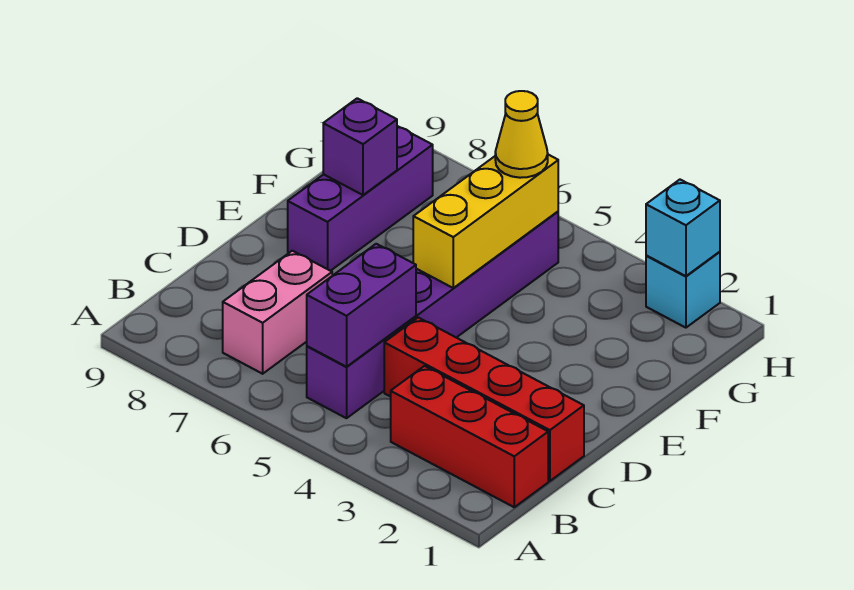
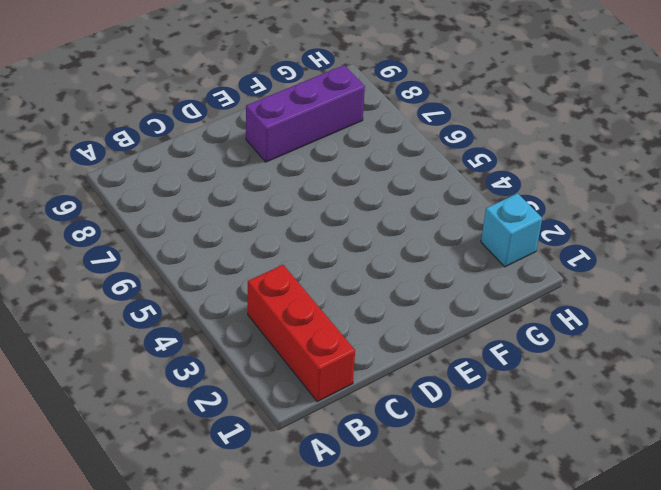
none -> purple brick B5:G5 level 1
none -> pink brick B7:C7 level 1

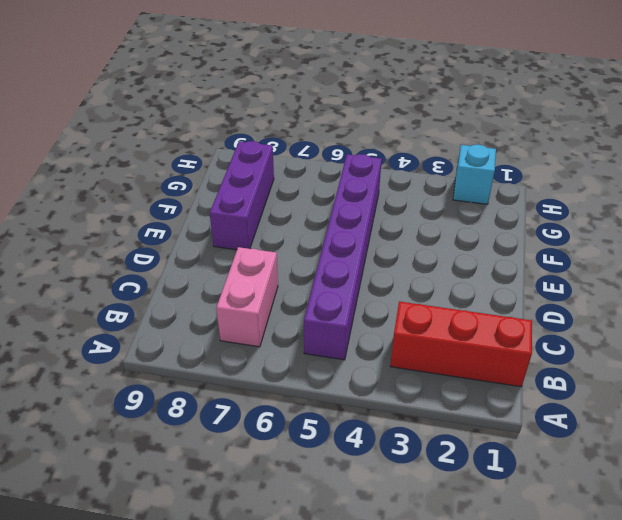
none -> red brick C1:C4 level 1
none -> purple brick B5:C5 level 2

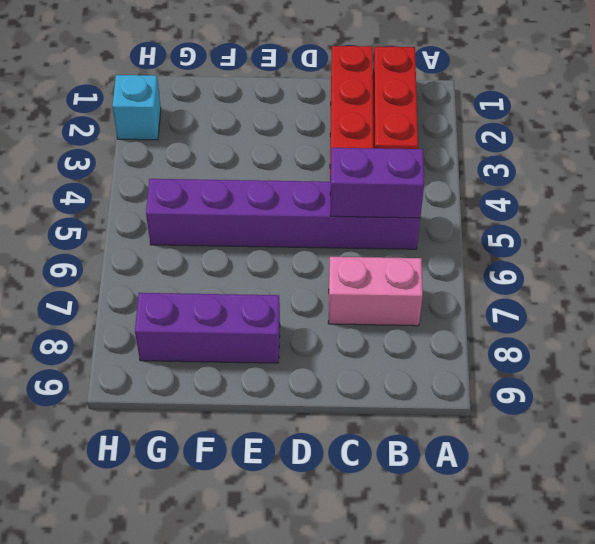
none -> yellow brick E5:G5 level 2
none -> purple brick F8 level 2

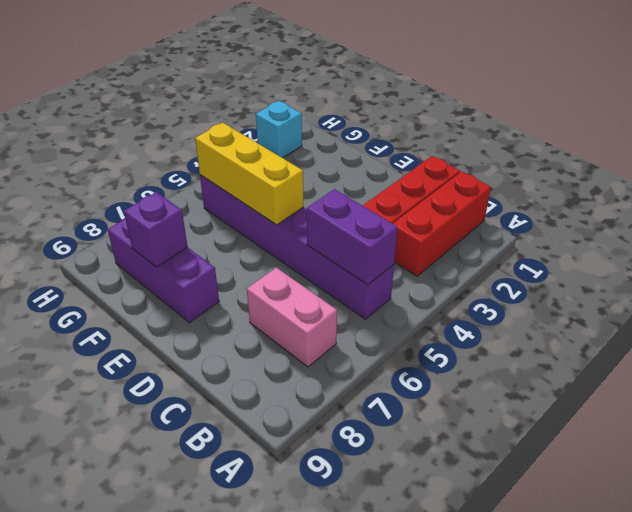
none -> cyan brick H2 level 2
none -> yellow cone G5 level 3

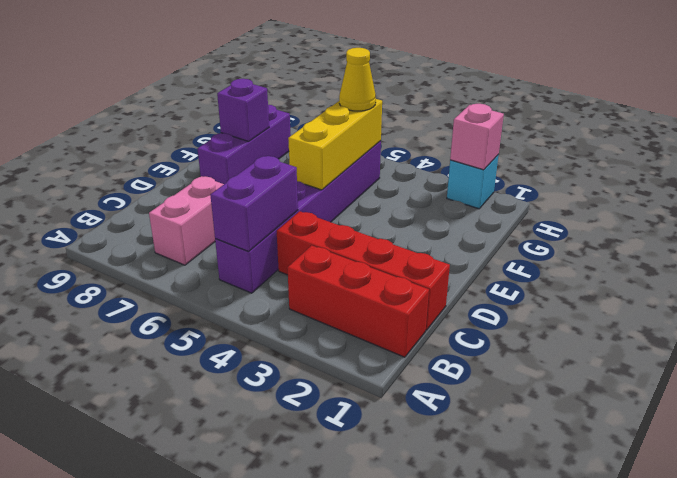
pink brick H2 level 2 -> cyan brick H2 level 2

